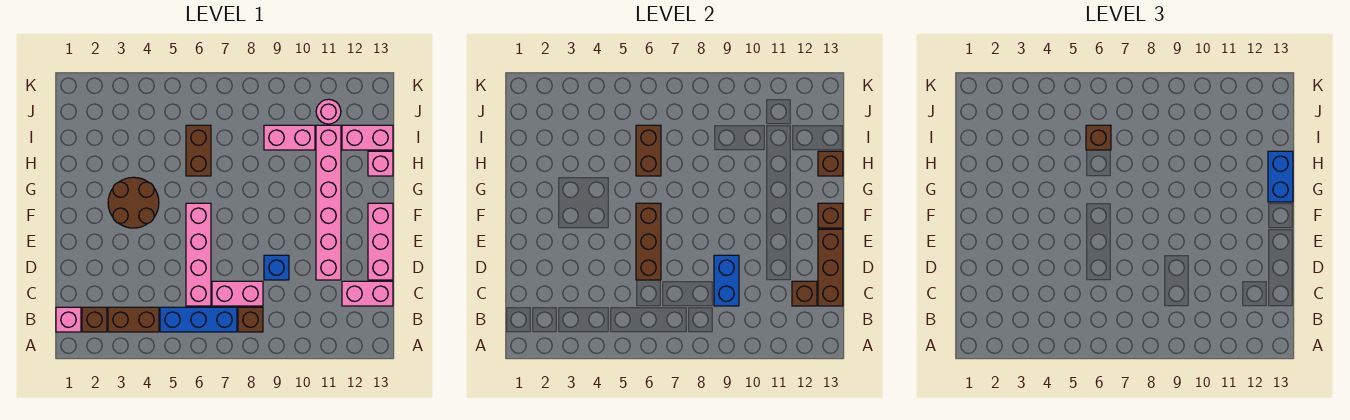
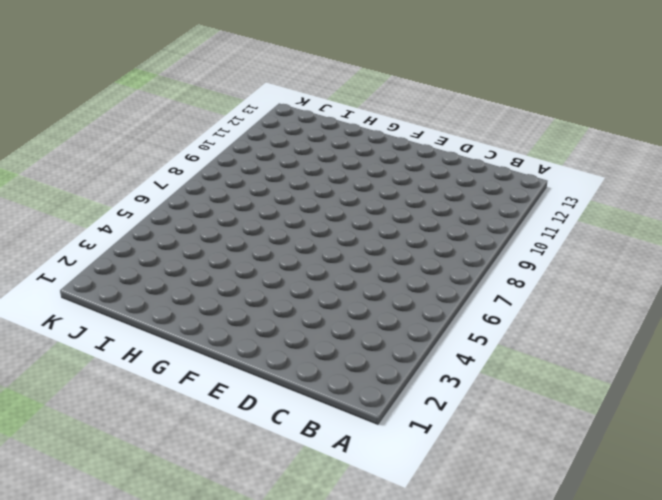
none -> pink brick B1 level 1
none -> brown brick B2 level 1
none -> brown brick B3:B4 level 1

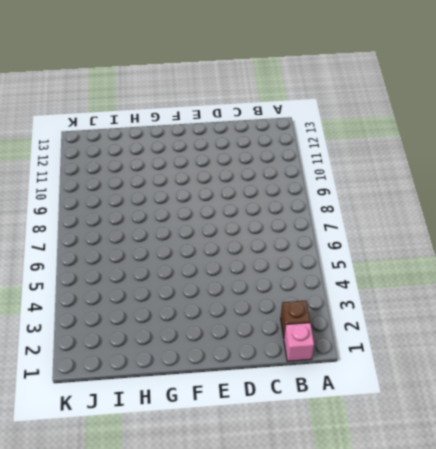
none -> brown brick B3:B4 level 1
none -> blue brick B5:B7 level 1
none -> brown brick B8 level 1

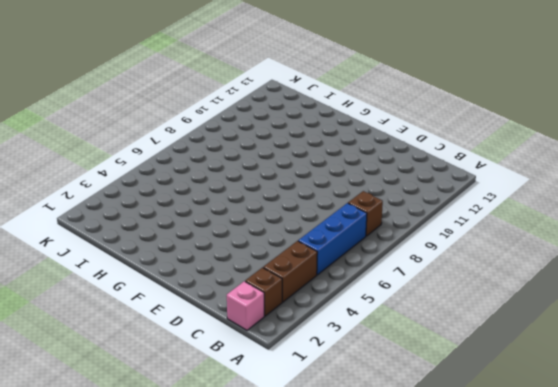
none -> pink brick C6:F6 level 1
none -> pink brick C7:C8 level 1
none -> pink brick C12:C13 level 1

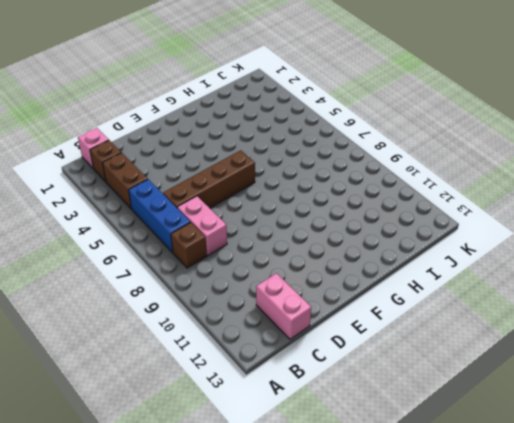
brown brick C6:F6 level 1 -> pink brick C6:F6 level 1
none -> blue brick D9 level 1
none -> pink brick D11:I11 level 1
none -> pink brick D13:F13 level 1

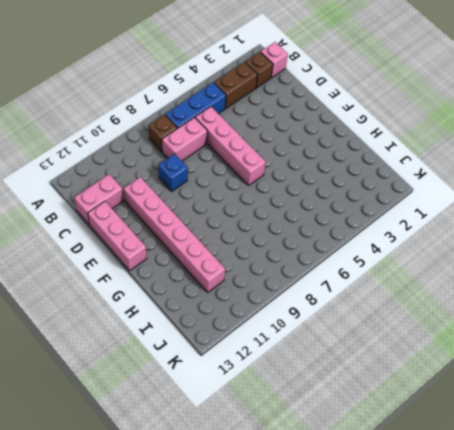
none -> brown round brick F3:G4 level 1
none -> brown brick H6:I6 level 1
none -> pink brick H13 level 1

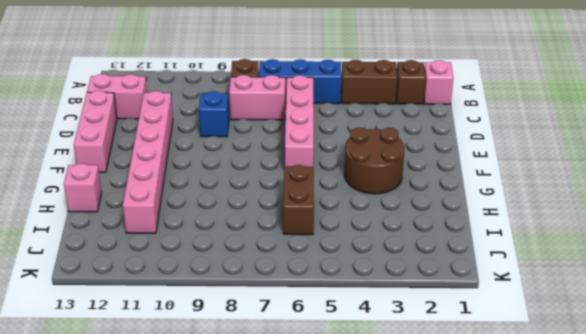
none -> pink brick I9:I10 level 1
none -> pink brick I12:I13 level 1
none -> pink round brick J11 level 1

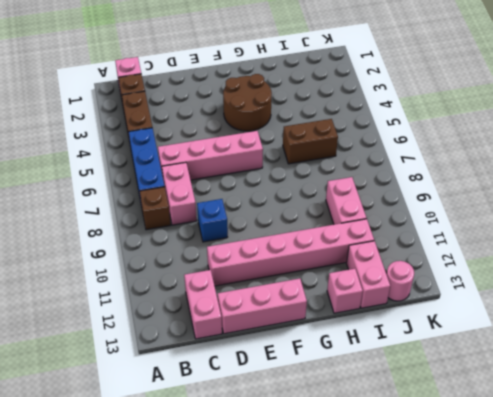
pink round brick J13 level 1 -> pink round brick J11 level 1
none -> blue brick C9:D9 level 2
none -> brown brick C12 level 2
none -> brown brick C13:E13 level 2

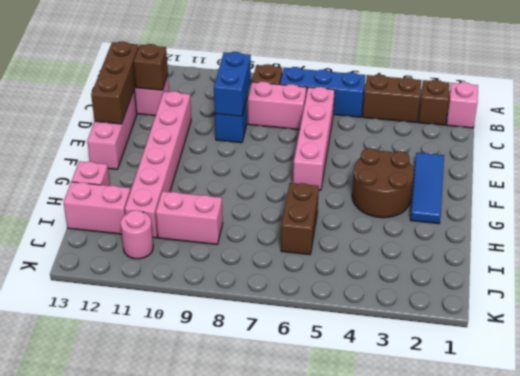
blue tile E2:G2 level 1 -> none
none -> brown brick D6:F6 level 2
none -> brown brick F13 level 2
none -> brown brick H6:I6 level 2

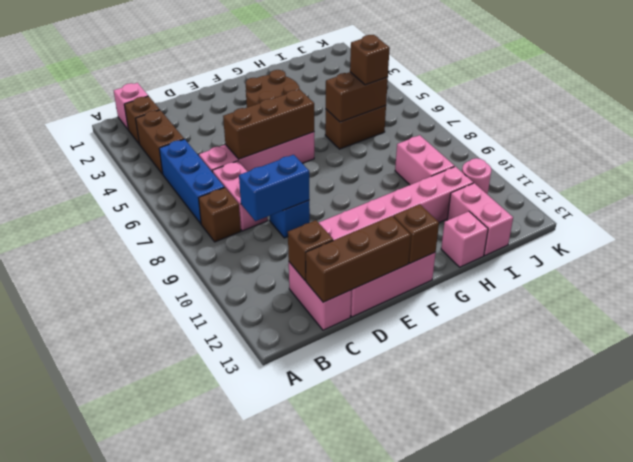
none -> brown brick H13 level 2
none -> blue brick G13:H13 level 3

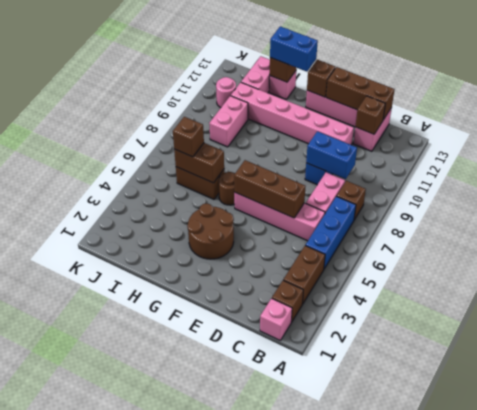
brown round brick G6 level 1 -> none

